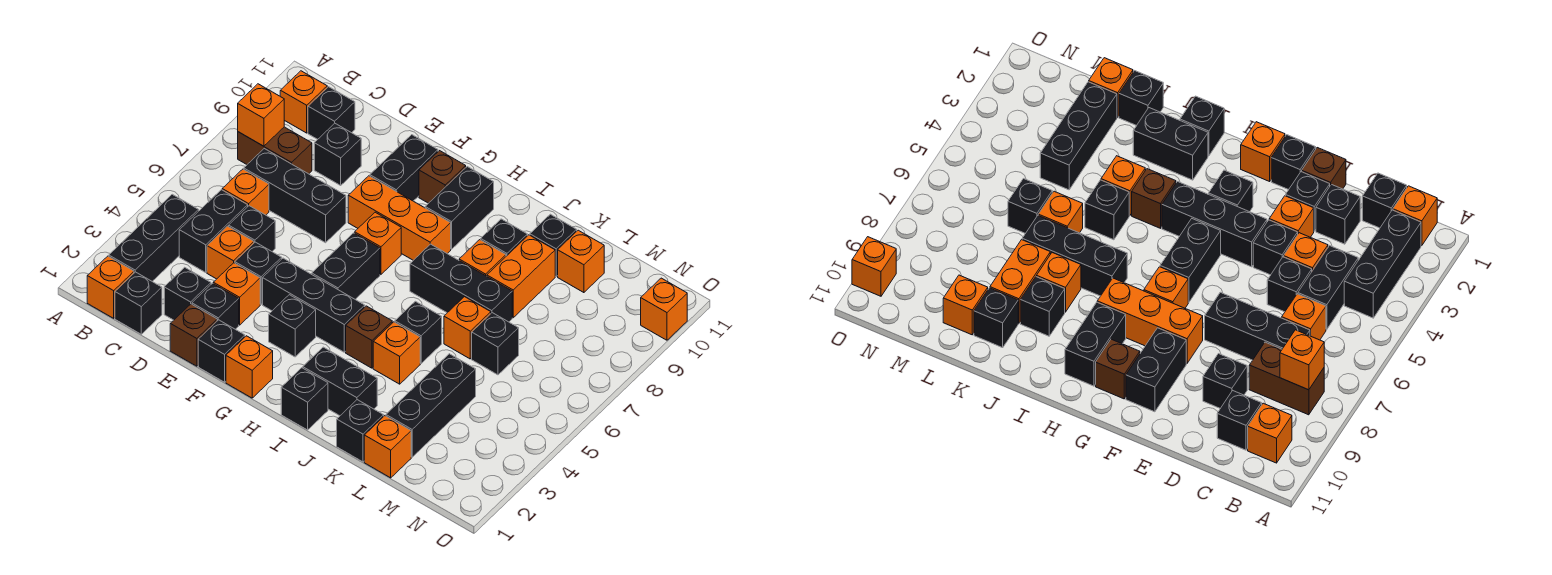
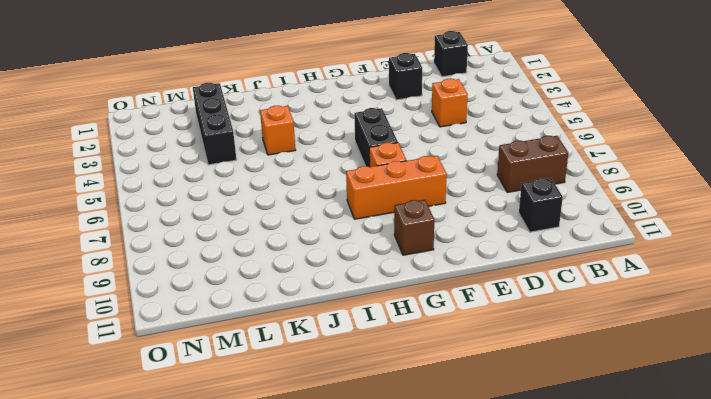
none -> orange brick B1 level 1
none -> black brick B2:B4 level 1
none -> orange brick B10 level 1
none -> black brick C4:C5 level 1

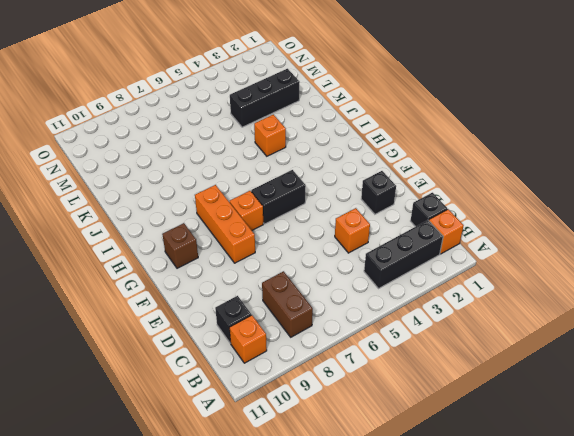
none -> black brick C4:C5 level 1
none -> orange brick C6 level 1
none -> black brick C7:E7 level 1
none -> black brick D2 level 1

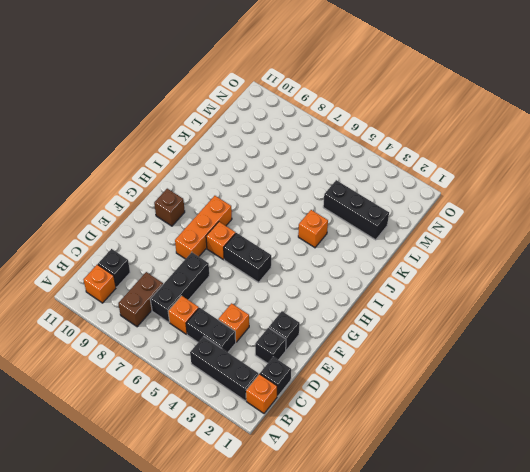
none -> black brick D5 level 1
none -> black brick D9 level 1
none -> brown brick E1 level 1
none -> orange brick E3 level 1

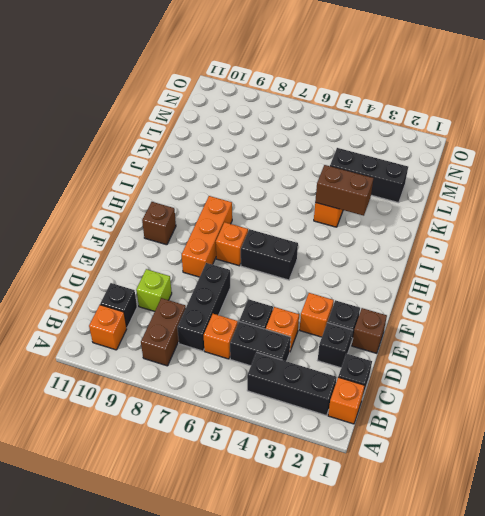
lime brick D9 level 1 -> black brick D9 level 1
brown brick J3:J4 level 2 -> none
none -> black brick E4 level 1
none -> black brick F1 level 1
none -> black brick F4:H4 level 1
none -> black brick F9:F10 level 1

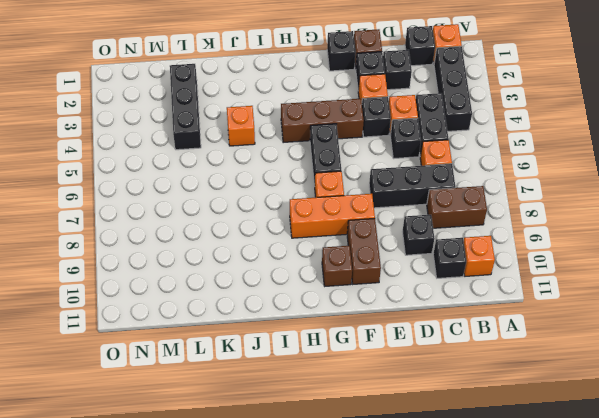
brown brick F4:H4 level 1 -> black brick F4:H4 level 1
brown brick F9:F10 level 1 -> black brick F9:F10 level 1
none -> orange brick G1 level 1
none -> black brick G3 level 1
none -> black brick H9:H10 level 1
none -> black brick I1 level 1

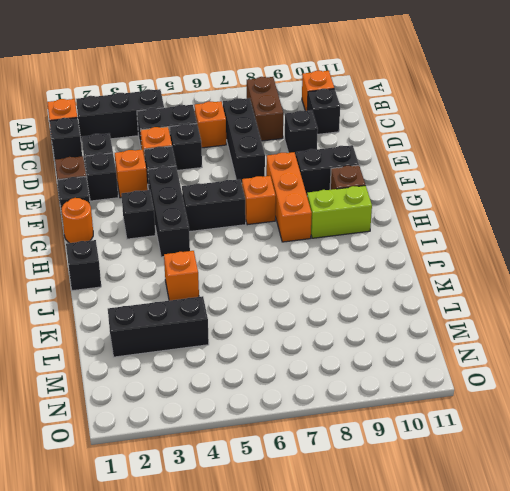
orange round brick G1 level 1 -> orange brick G1 level 1
lime brick H9:H10 level 1 -> black brick H9:H10 level 1
none -> black brick I2:J2 level 1
none -> brown brick I4 level 1
none -> black brick I7:K7 level 1
none -> black brick J5 level 1

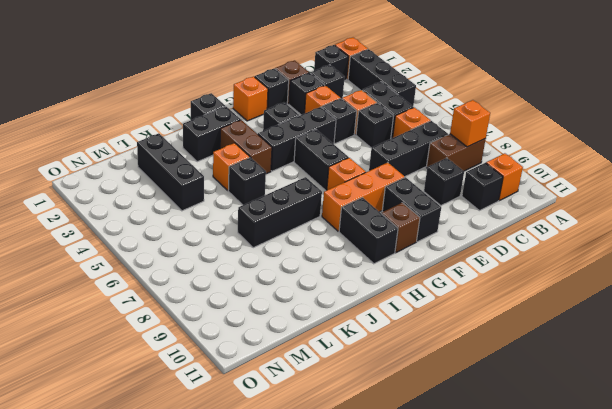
brown brick I3:I4 level 1 -> brown brick I4 level 1
none -> orange brick J8 level 1
none -> black brick J9 level 1
none -> black brick K1 level 1
none -> orange brick K6 level 1

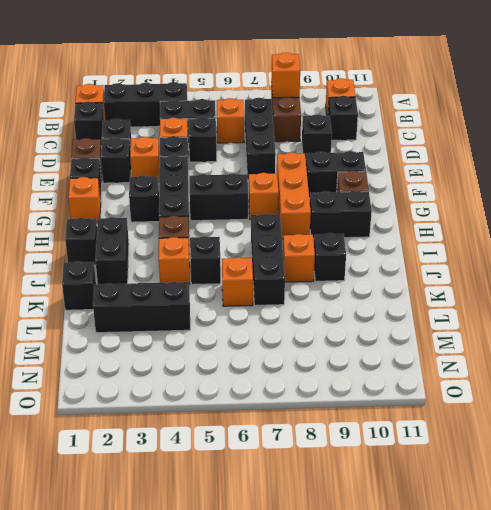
none -> orange brick K8:K9 level 1
none -> black brick K10 level 1
none -> orange brick L1 level 1
none -> black brick L6 level 1

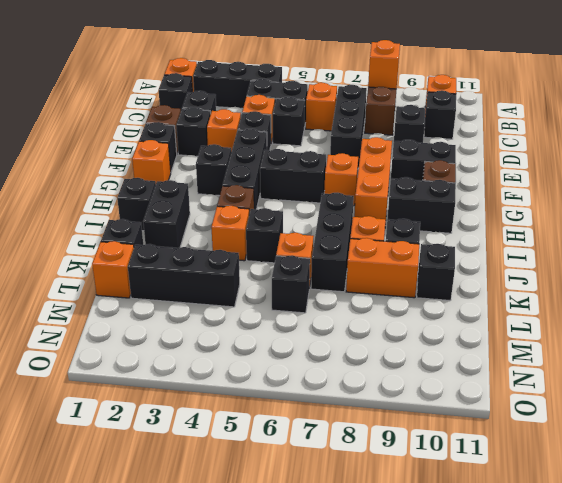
none -> orange brick L10 level 1
none -> orange brick O10 level 1

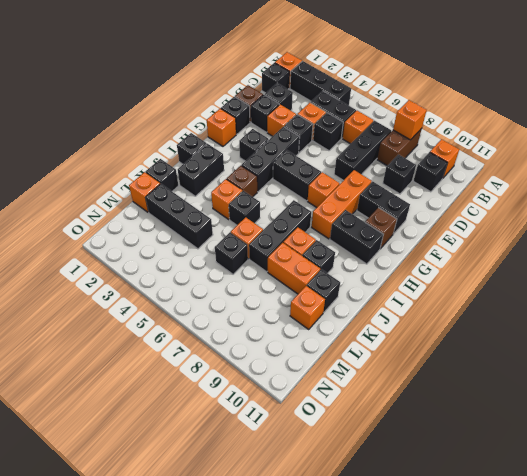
none -> orange brick O10 level 1

